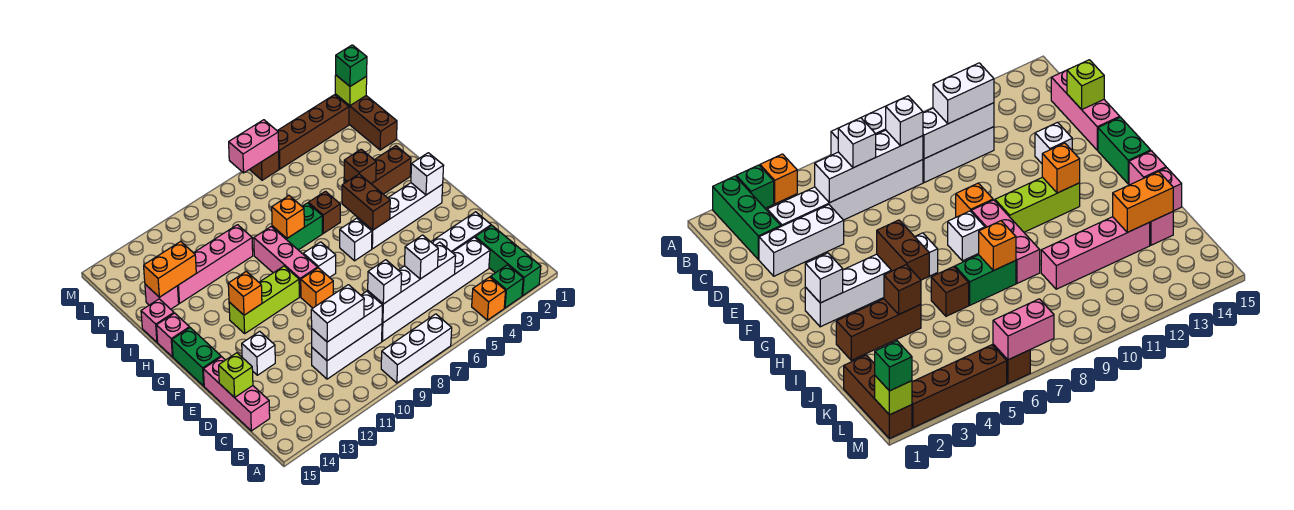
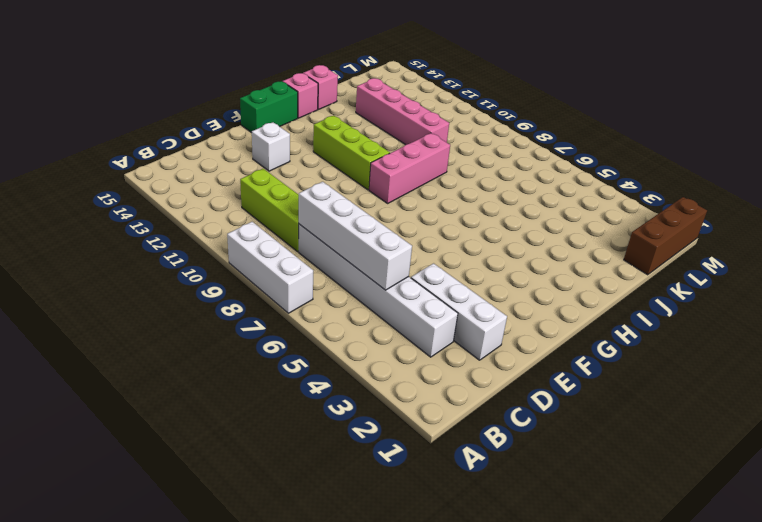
lime brick C9:C11 level 1 -> white brick C9:C11 level 1
none -> green brick A2:C2 level 1
none -> green brick A3 level 1
none -> orange brick A4 level 1
none -> pink brick C15:E15 level 1

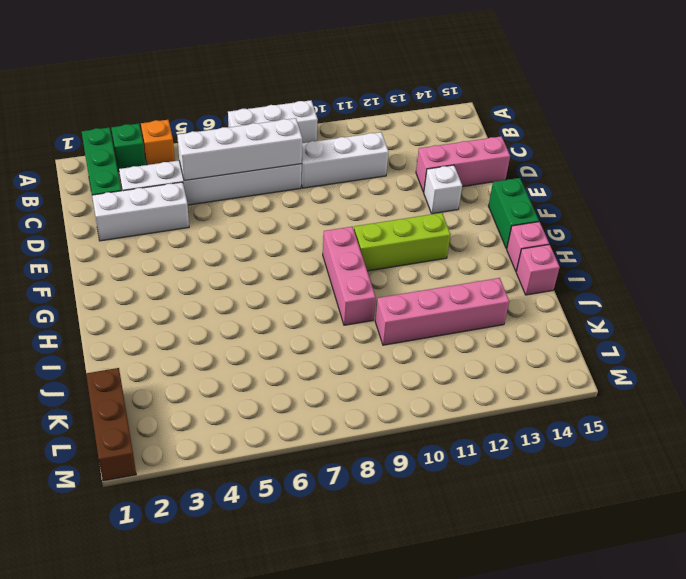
pink brick D13:D15 level 1 -> pink brick C15:E15 level 1
none -> orange brick F9 level 1
none -> white brick G2:G5 level 1
none -> white brick G6 level 1
none -> white brick G8 level 1

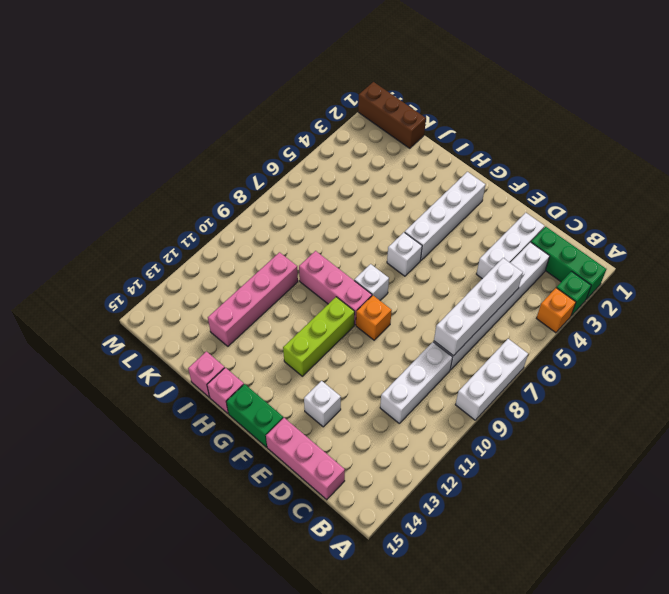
none -> brown brick I2:I4 level 1
none -> brown brick I6 level 1
none -> green brick I7:I8 level 1
none -> pink brick J14 level 1

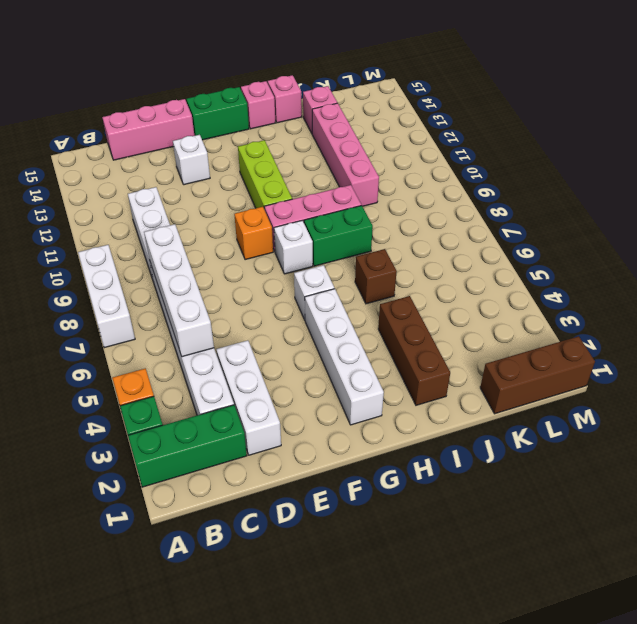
green brick H8:I8 level 1 -> green brick I7:I8 level 1
none -> brown brick M2:M5 level 1
none -> brown brick M6 level 1
none -> white brick C9:C11 level 2
none -> lime brick D15 level 2

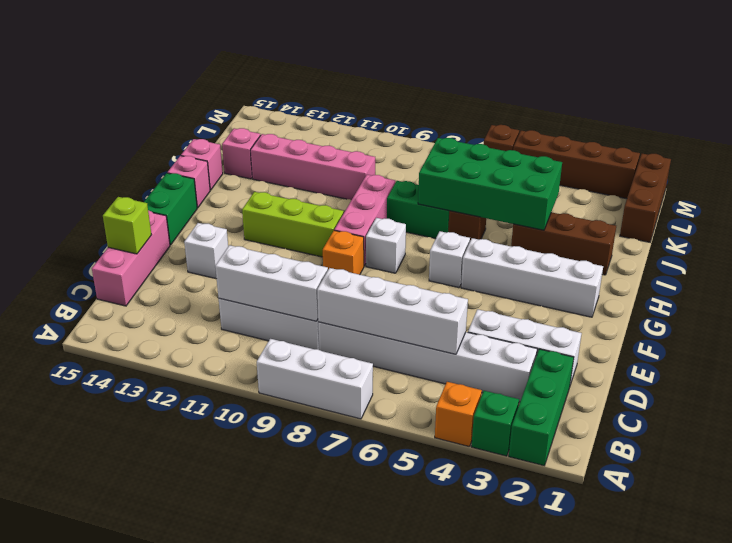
green brick I4:J7 level 2 -> brown brick I4 level 2
none -> white brick G2 level 2
none -> brown brick G5:H5 level 2
none -> orange brick G12 level 2
none -> orange brick I8 level 2

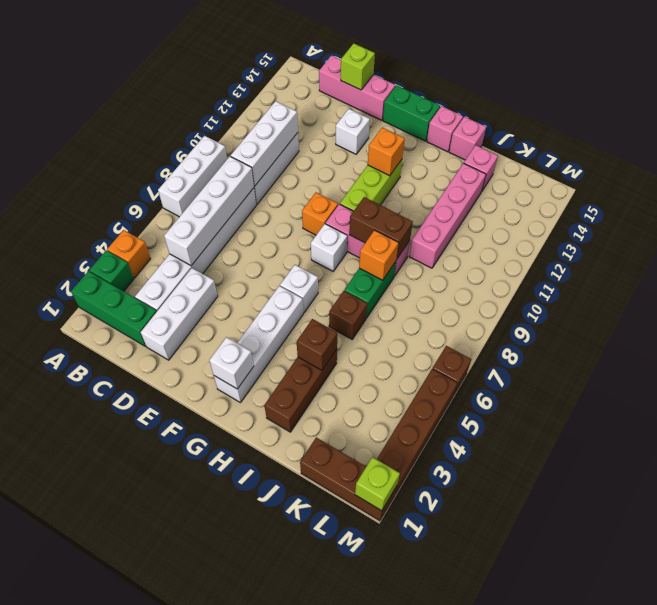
brown brick H9:I9 level 2 -> brown brick G5:H5 level 2
none -> orange brick J13:J14 level 2
none -> pink brick M6:M7 level 2
none -> white brick C6 level 3
none -> white brick C8 level 3

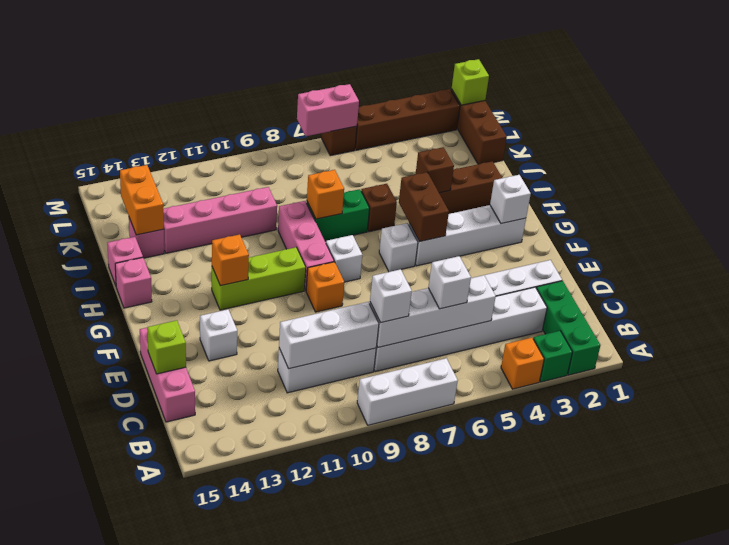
orange brick J14:K14 level 2 -> orange brick J13:J14 level 2
none -> green brick F15:G15 level 1
none -> white brick C10:C11 level 3
none -> green brick M1 level 3

